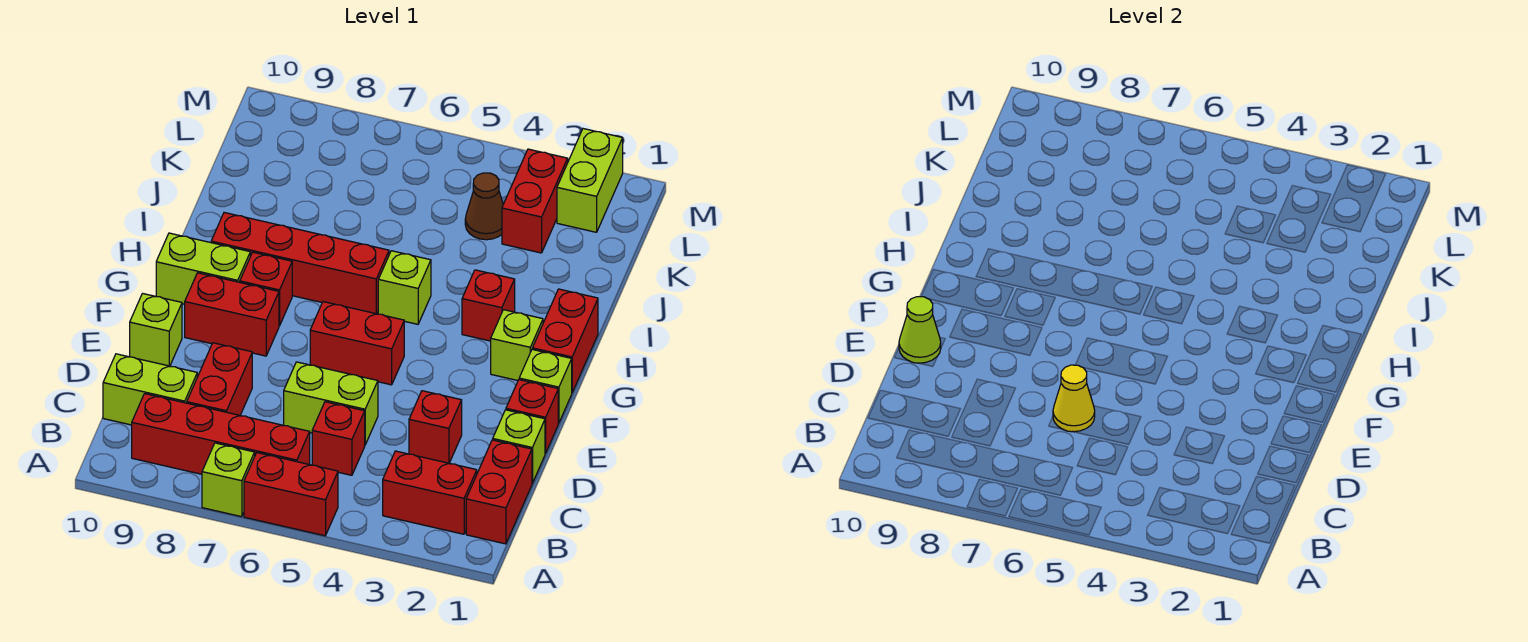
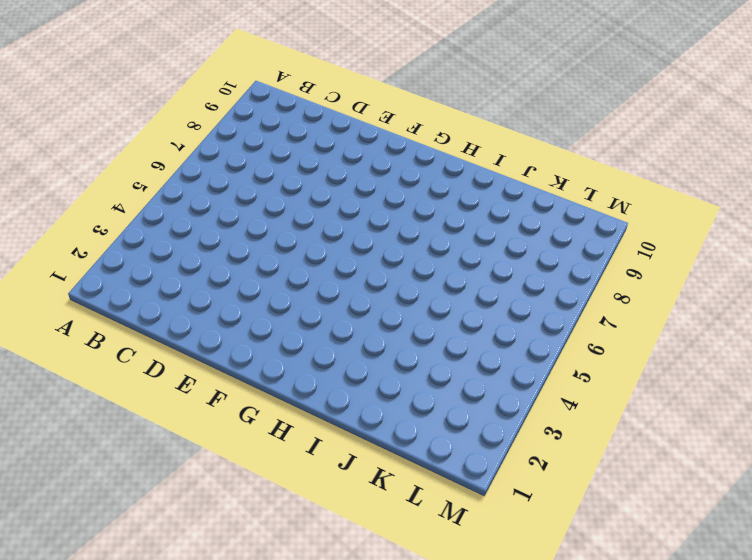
none -> red brick A5:A6 level 1
none -> lime brick A7 level 1
none -> red brick B1:C1 level 1

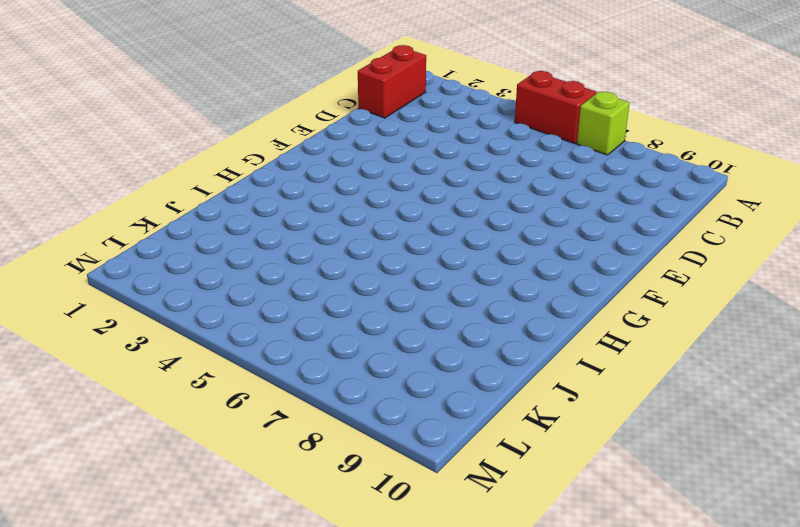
none -> red brick B2:B3 level 1
none -> red brick B6:B9 level 1
none -> red brick C5 level 1

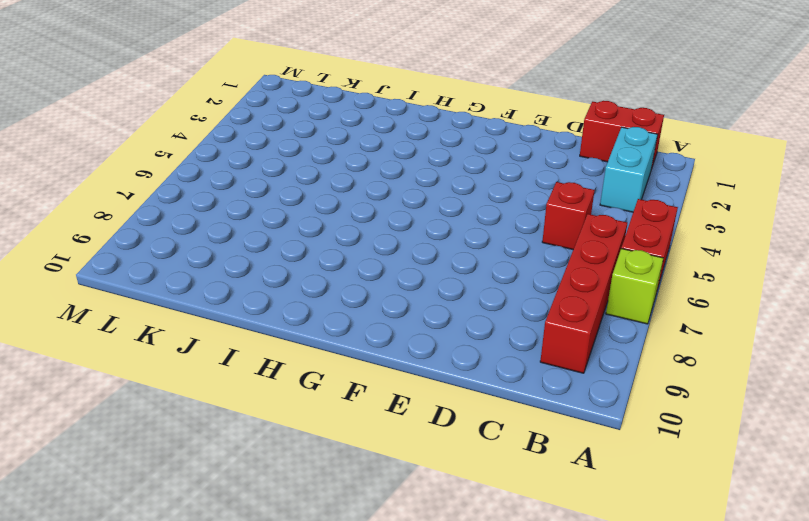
cyan brick B2:B3 level 1 -> red brick B2:B3 level 1
none -> red brick C8:D8 level 1
none -> lime brick C9:C10 level 1
none -> lime brick D1 level 1

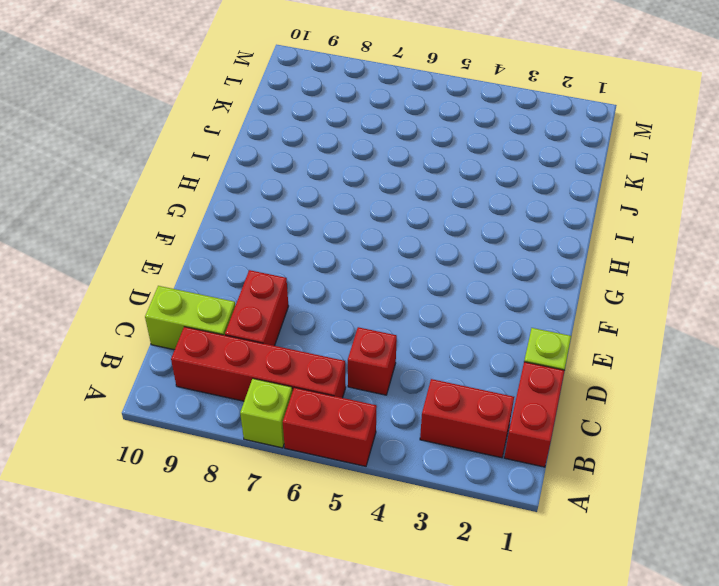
none -> red brick D3 level 1
none -> lime brick D5:D6 level 1
none -> red brick E1 level 1

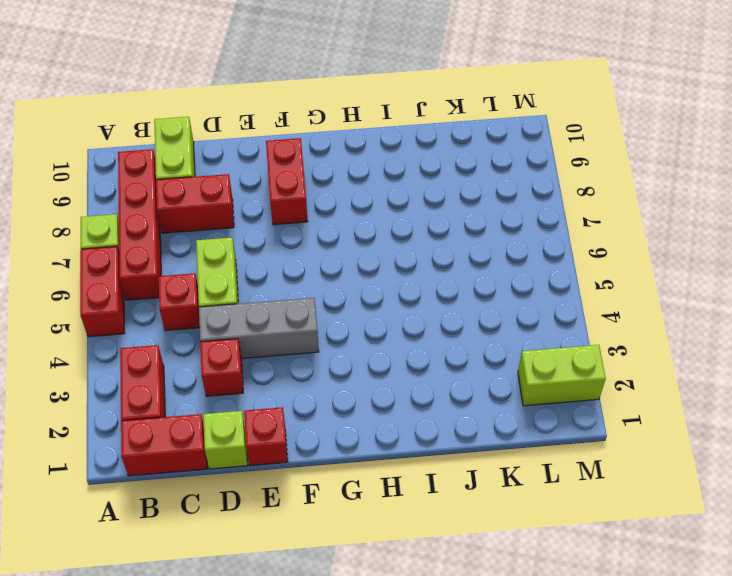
grey brick D4:F4 level 1 -> none
none -> lime brick E10 level 1
none -> lime brick F1 level 1
none -> red brick F5:F6 level 1

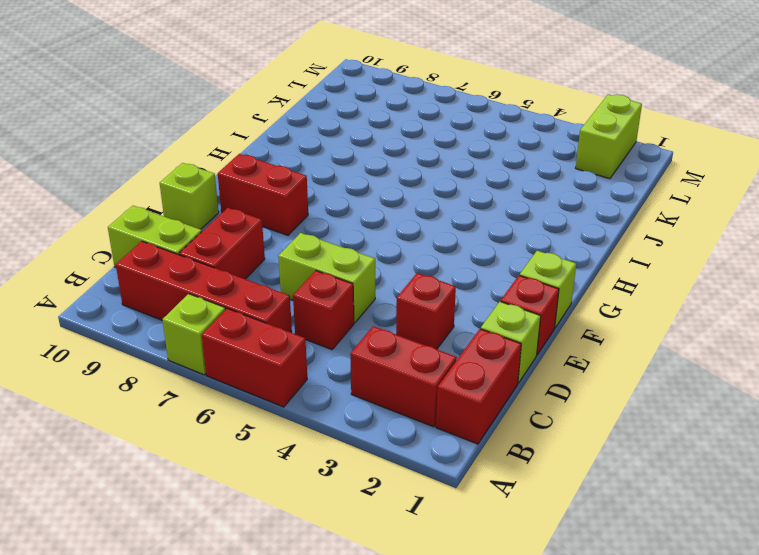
none -> red brick F5:F6 level 1
none -> red brick G1:H1 level 1
none -> lime brick G2 level 1

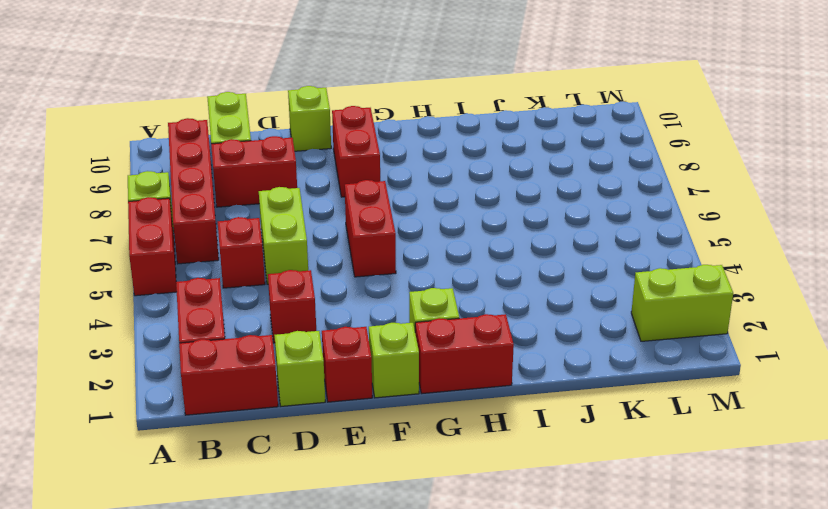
none -> red brick G8 level 1
none -> lime brick G9:G10 level 1
none -> red brick H3 level 1

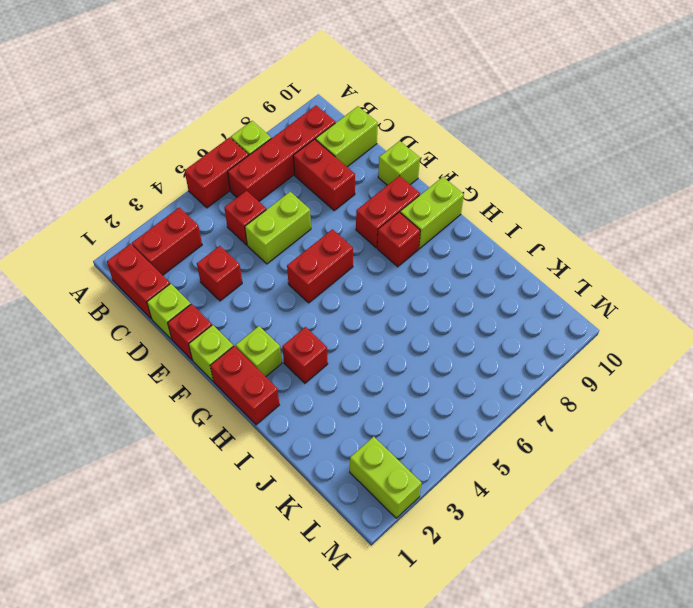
none -> lime brick H5 level 1
none -> red brick H6:H9 level 1
none -> red brick K3:L3 level 1

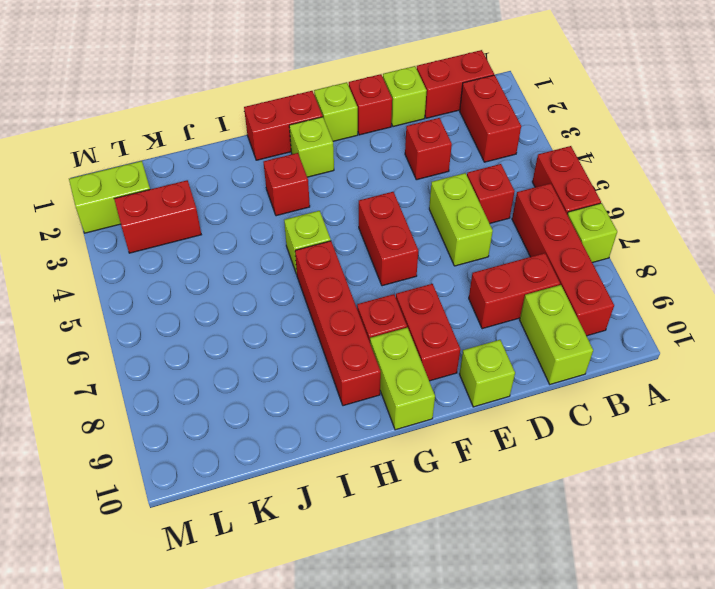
none -> brown cone K4 level 1
none -> yellow cone D6 level 2
none -> lime cone E10 level 2

